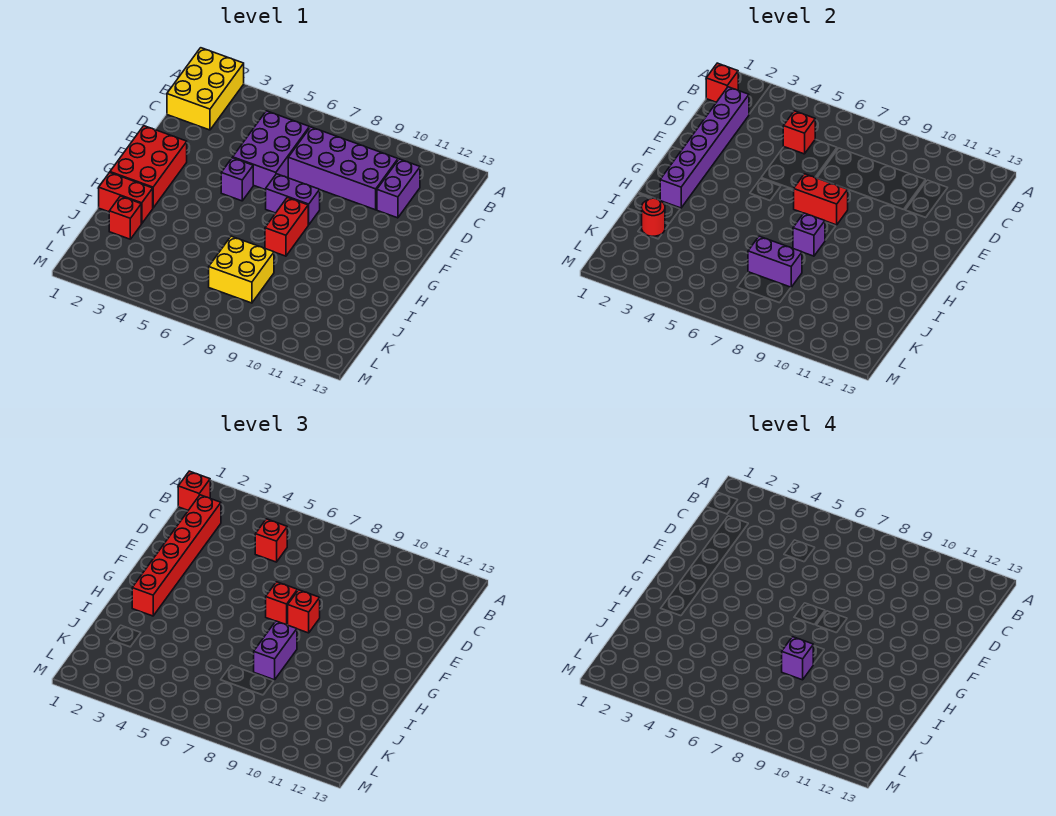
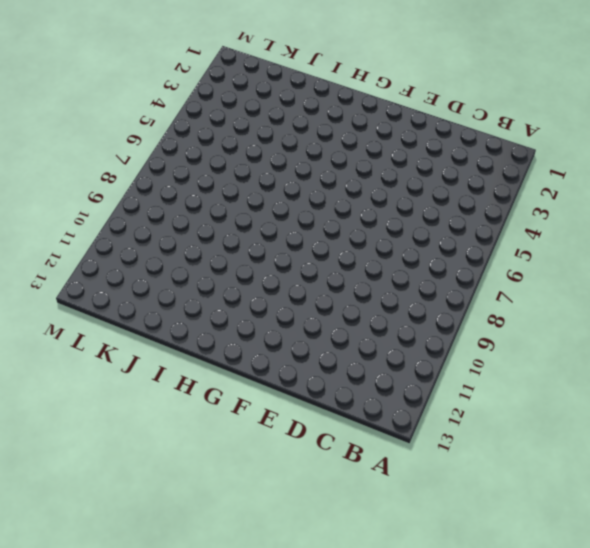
none -> yellow brick A1:C2 level 1
none -> purple brick C5:E6 level 1
none -> purple brick C7:D10 level 1

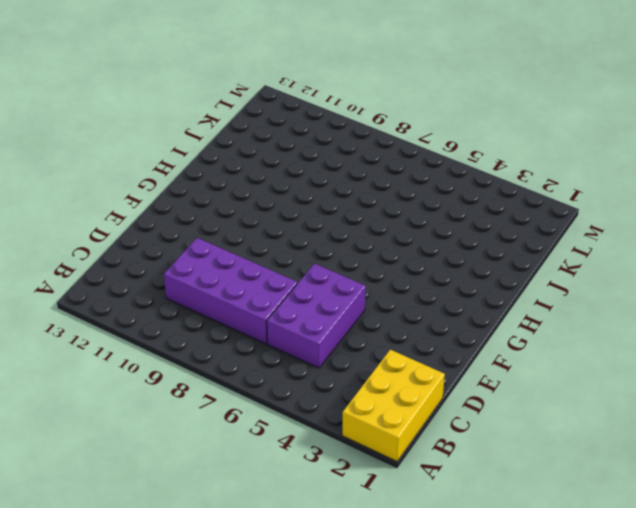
none -> purple brick C11:D11 level 1
none -> red brick F1:H2 level 1
none -> purple brick F5 level 1

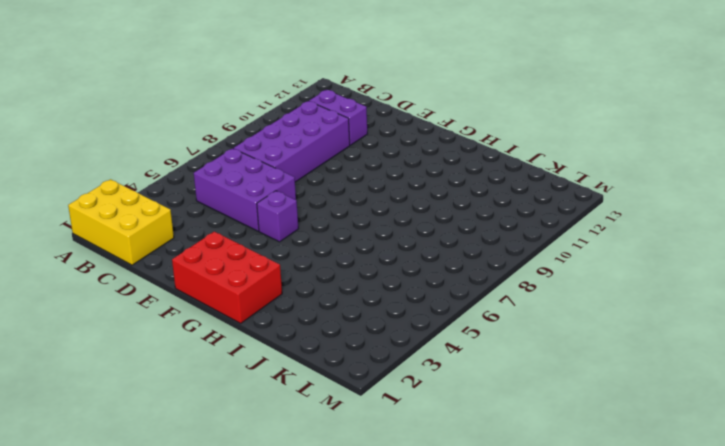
none -> purple brick F7:F8 level 1
none -> red brick G8:H8 level 1
none -> red brick I1:I2 level 1

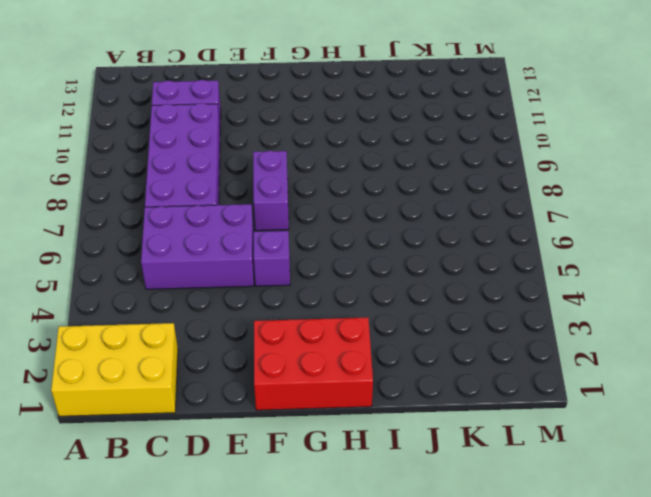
none -> red brick G8:H8 level 1
none -> red brick I1:I2 level 1
none -> red brick J2 level 1

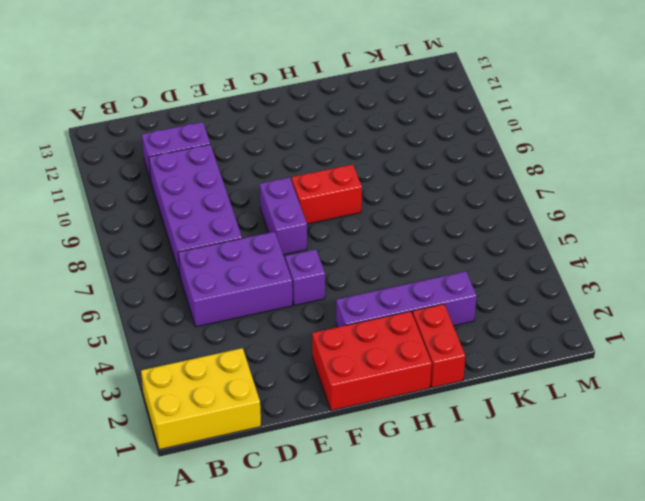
purple brick G3:J3 level 1 -> none
none -> red brick J2 level 1
none -> yellow brick J7:K8 level 1
none -> red brick B1 level 2

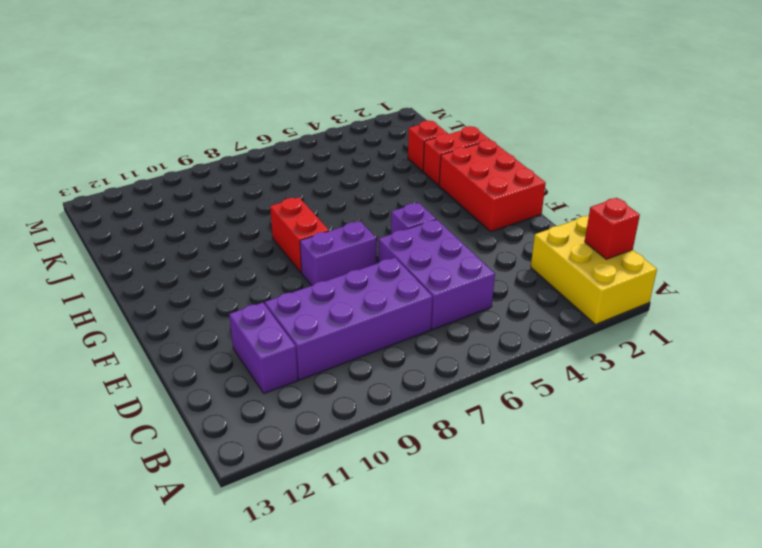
none -> yellow brick J7:K8 level 1
none -> purple brick C2:H2 level 2
none -> red brick C5 level 2

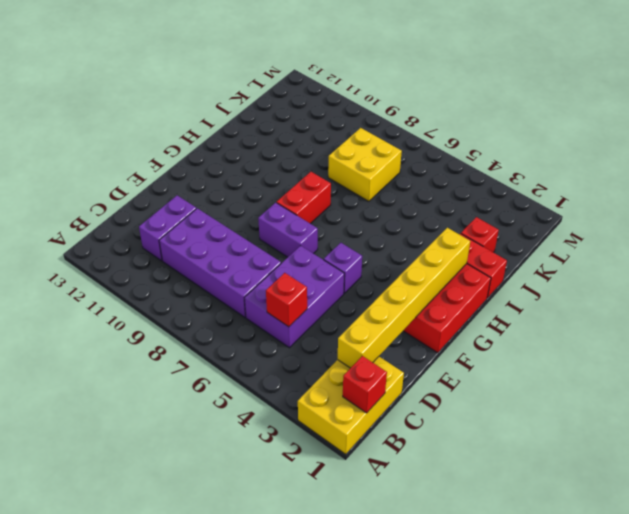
yellow brick C2:H2 level 2 -> purple brick C2:H2 level 2
none -> red brick F7:F8 level 2
none -> purple brick H8 level 2
none -> red round brick J2 level 2

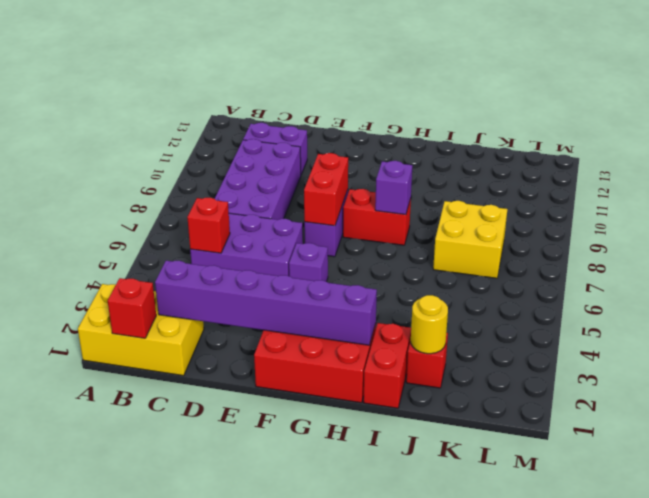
yellow round brick J2 level 2 -> red round brick J2 level 2
none -> purple brick J7:J8 level 2
none -> red brick B1 level 3
none -> red brick C2:H2 level 3

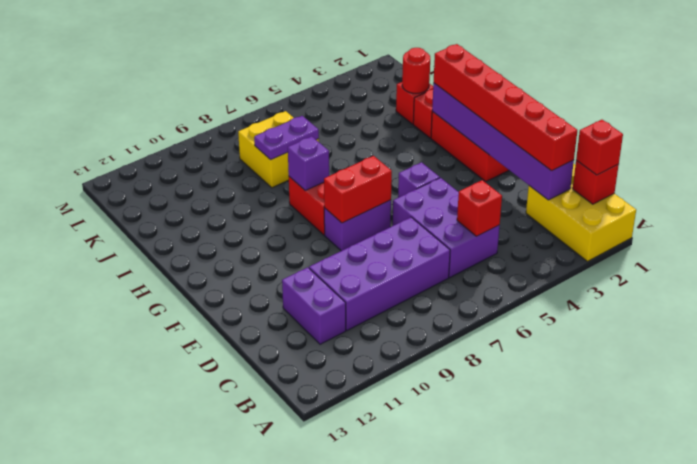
purple plate J7:J8 level 2 -> purple brick J7:J8 level 2
none -> red brick C5 level 3
none -> red brick F7 level 3
none -> red brick F8 level 3

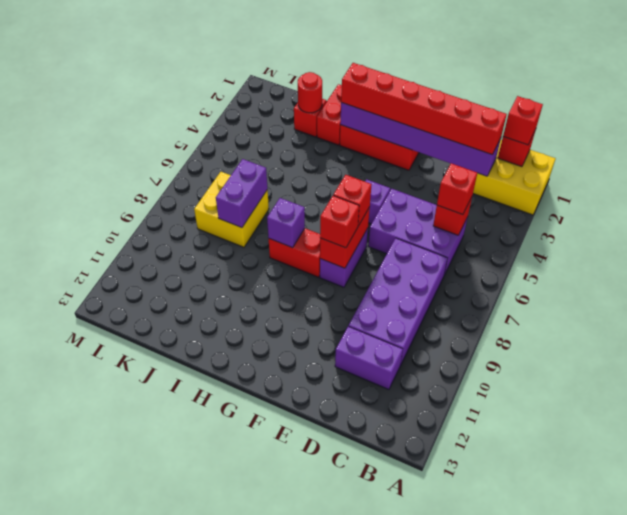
none -> purple brick H8:I8 level 3
none -> purple brick I8 level 4

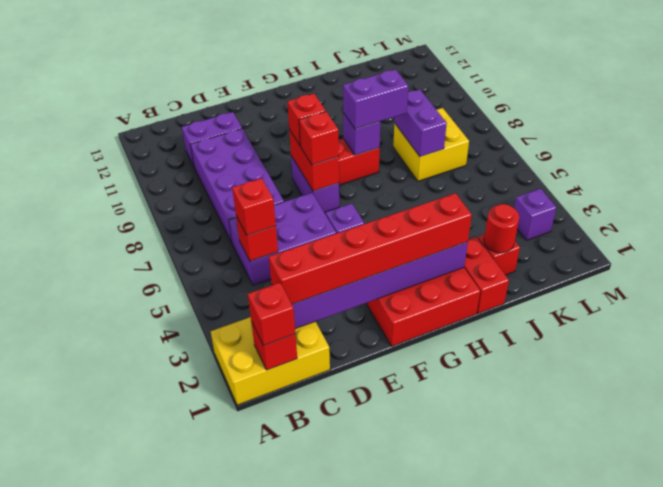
purple brick L3 level 1 -> purple brick I8 level 4

